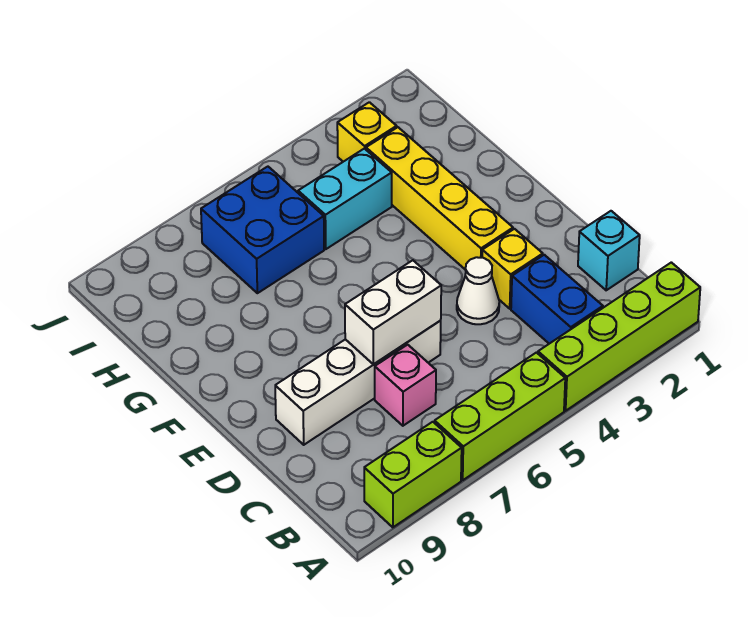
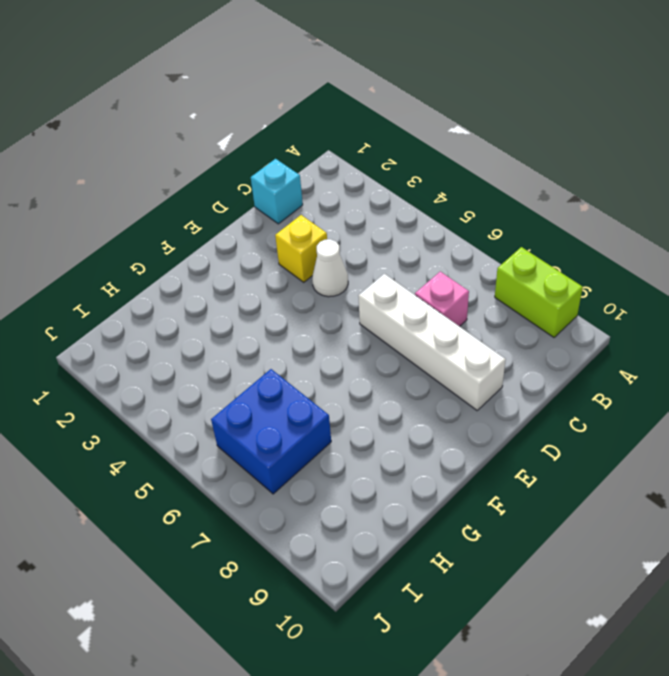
none -> lime brick A1:A4 level 1
none -> lime brick A5:A7 level 1
none -> blue brick B3:C3 level 1

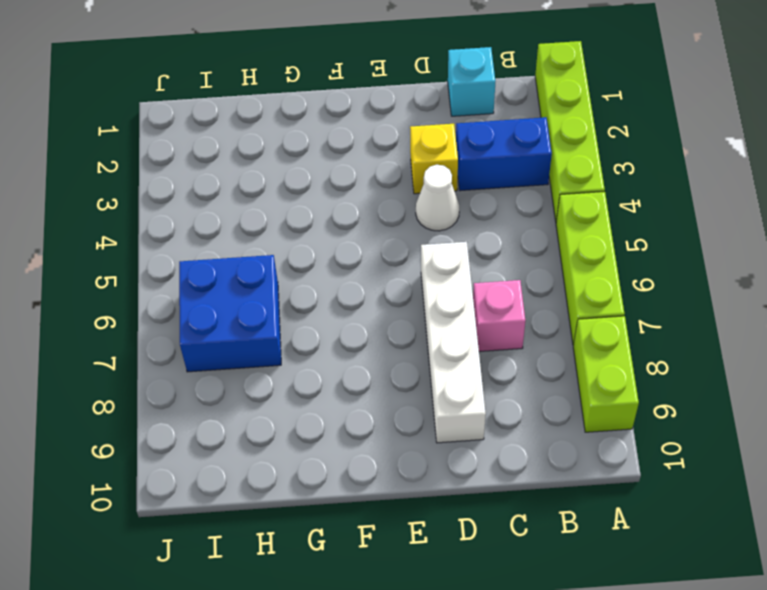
none -> yellow brick E3:H3 level 1
none -> cyan brick H4:H5 level 1
none -> yellow brick I3 level 1

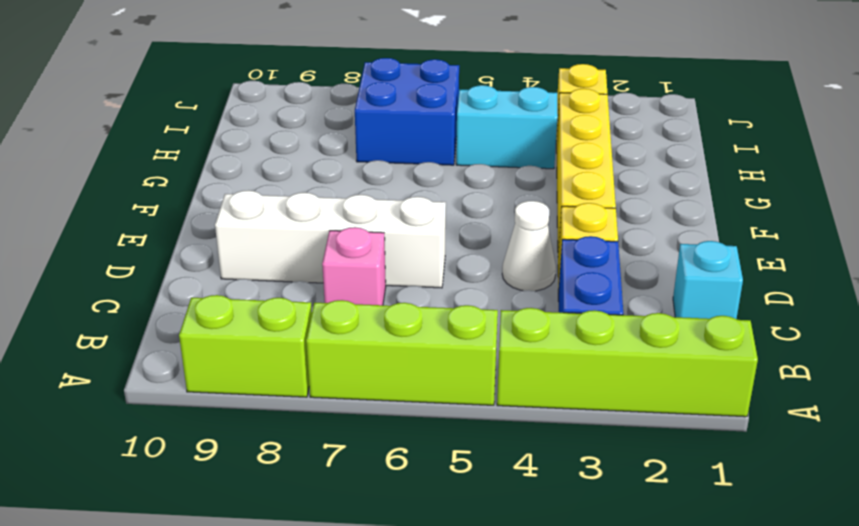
none -> white brick D6:D7 level 2

